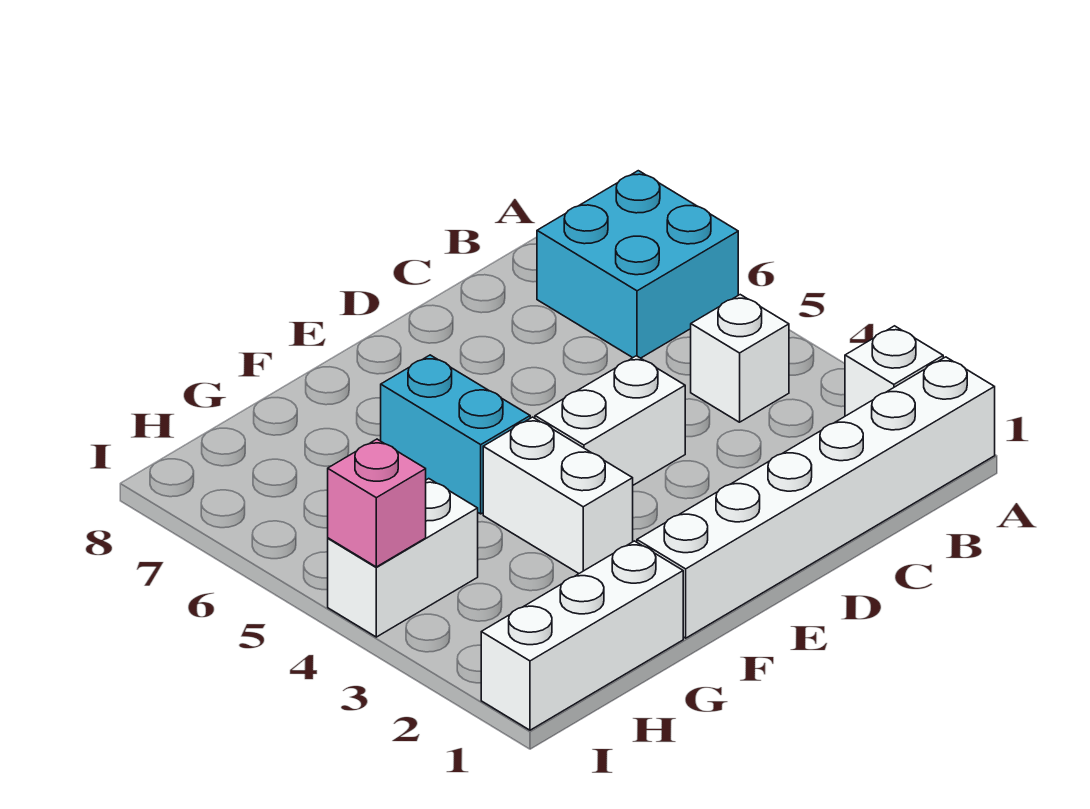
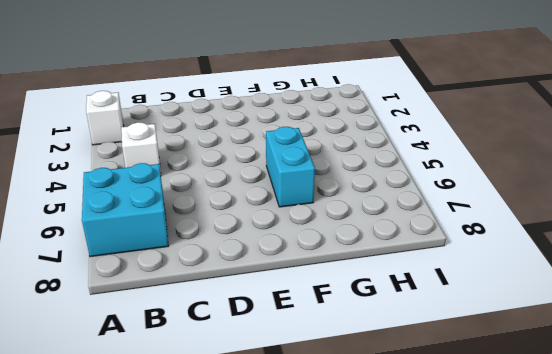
none -> white brick A1:F1 level 1
none -> white brick D4:E4 level 1

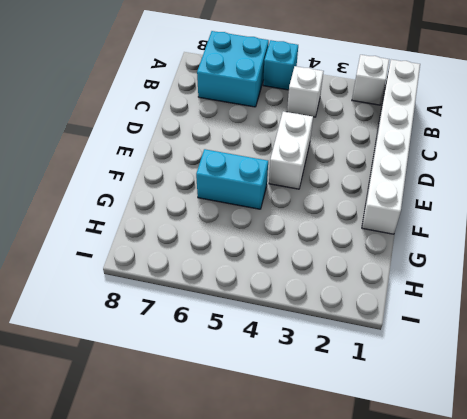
cyan brick A5 level 1 -> none
none -> white brick F3:F4 level 1
none -> white brick G1:I1 level 1

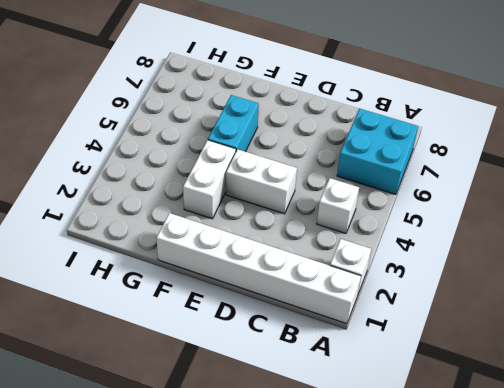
none -> white brick G1:I1 level 1
none -> white brick H4:I4 level 1

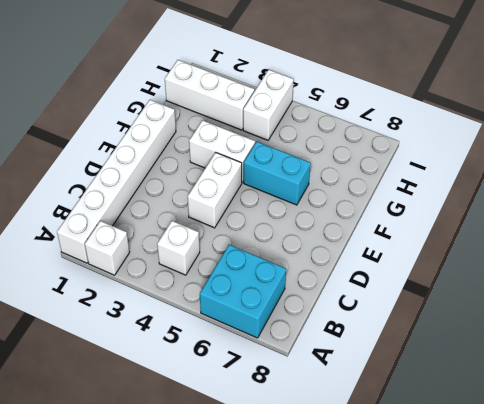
white brick H1:H3 level 1 -> white brick G1:I1 level 1
none -> pink brick I4 level 2

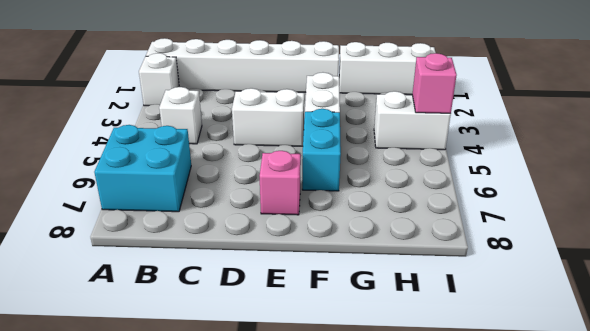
pink brick E7 level 1 -> none

